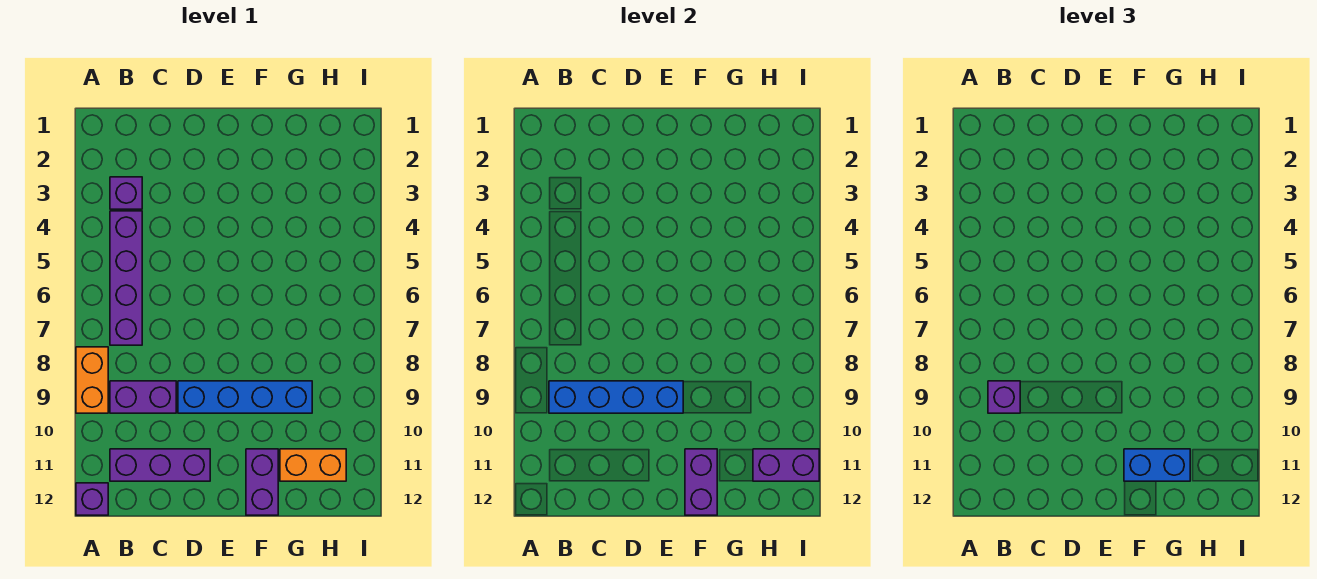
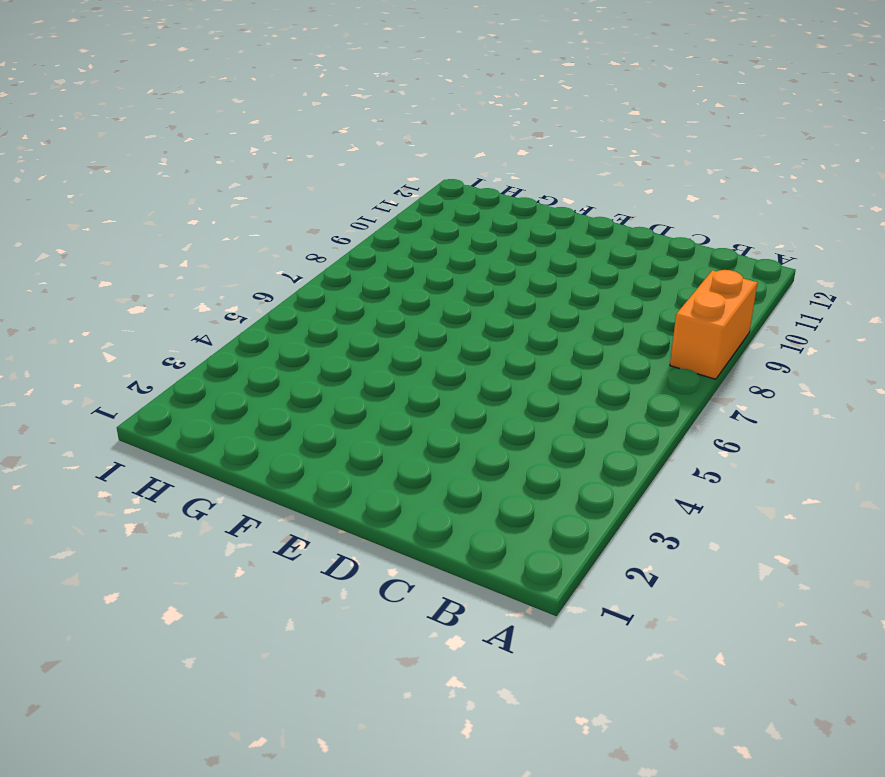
none -> purple brick A12 level 1
none -> purple brick B3 level 1
none -> purple brick B4:B7 level 1

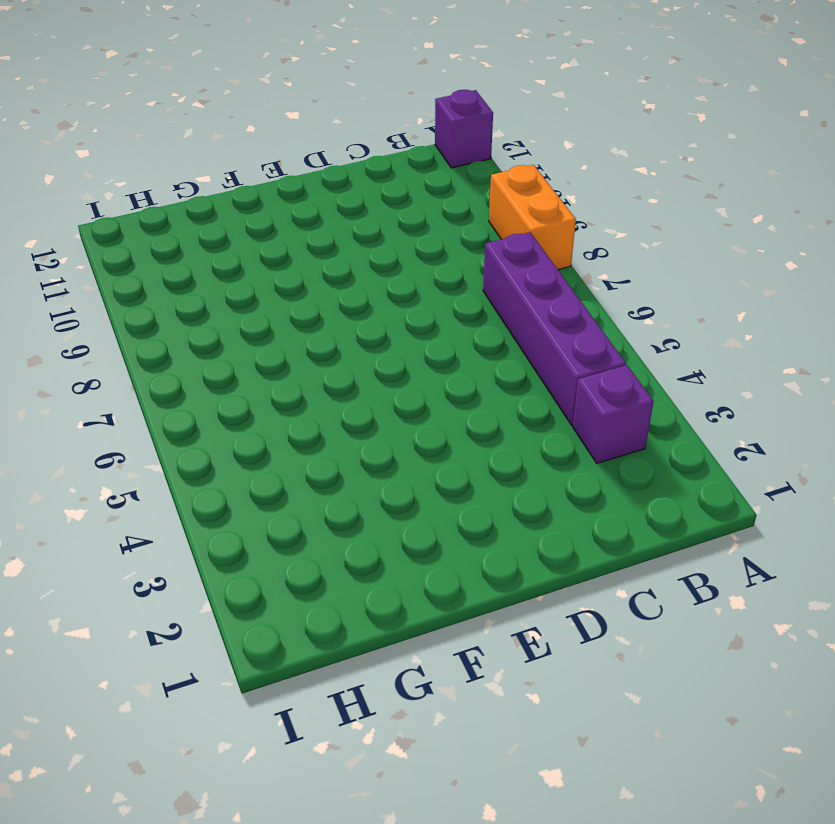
none -> purple brick B9:C9 level 1
none -> purple brick B11:D11 level 1
none -> blue brick D9:G9 level 1

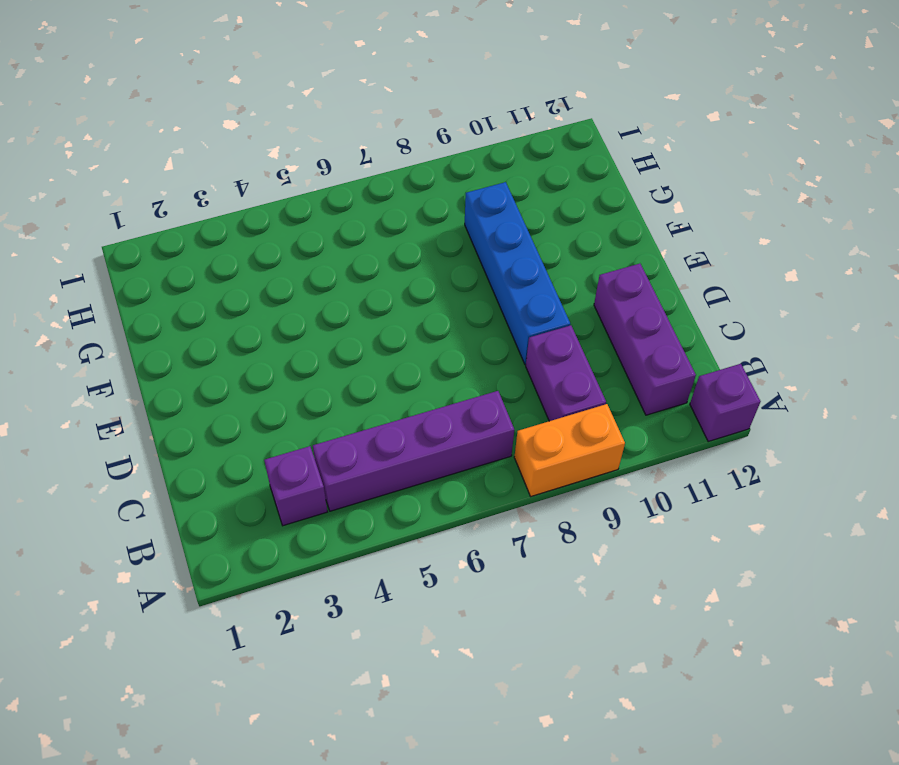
none -> purple brick F11:F12 level 1
none -> orange brick G11:H11 level 1
none -> blue brick B9:E9 level 2

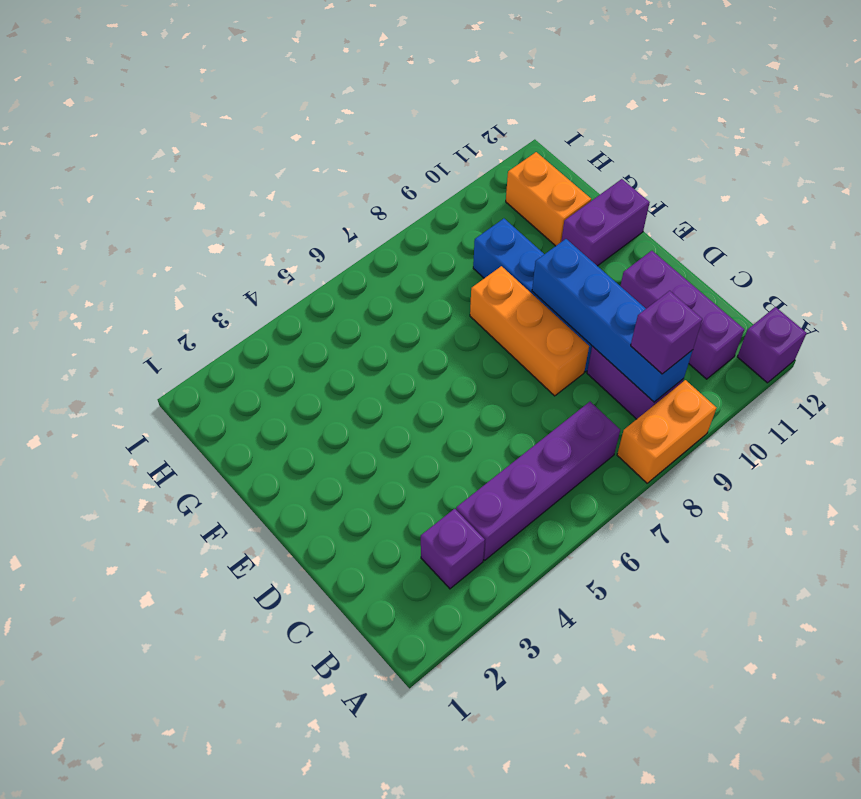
orange brick D8:F8 level 1 -> none
none -> purple brick F11:F12 level 2
none -> purple brick H11:I11 level 2
none -> blue brick F11:G11 level 3

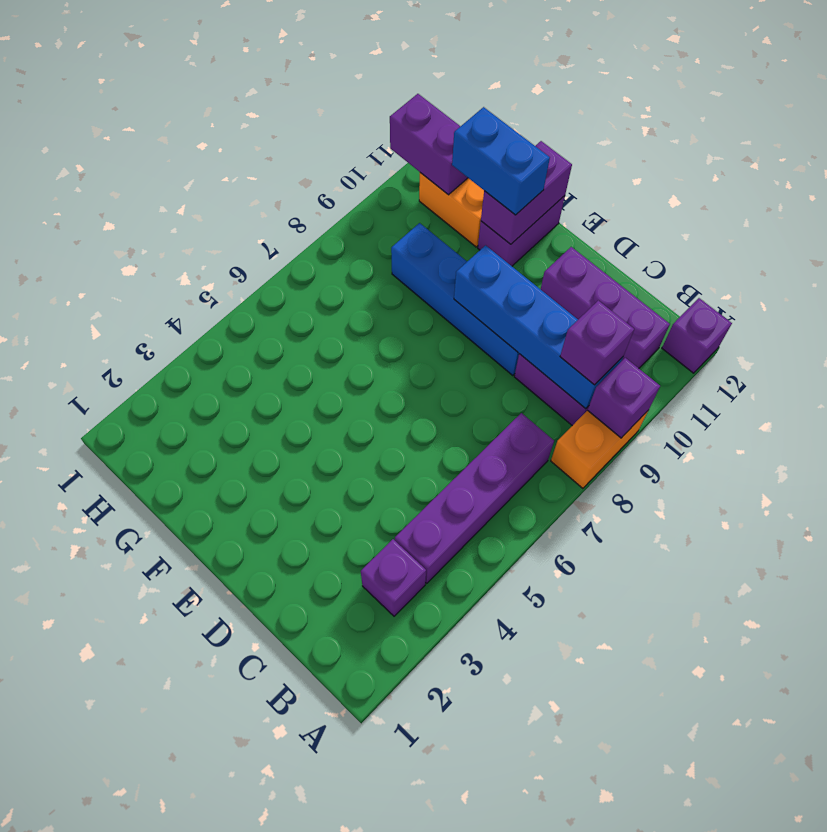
purple brick A9 level 2 -> none

